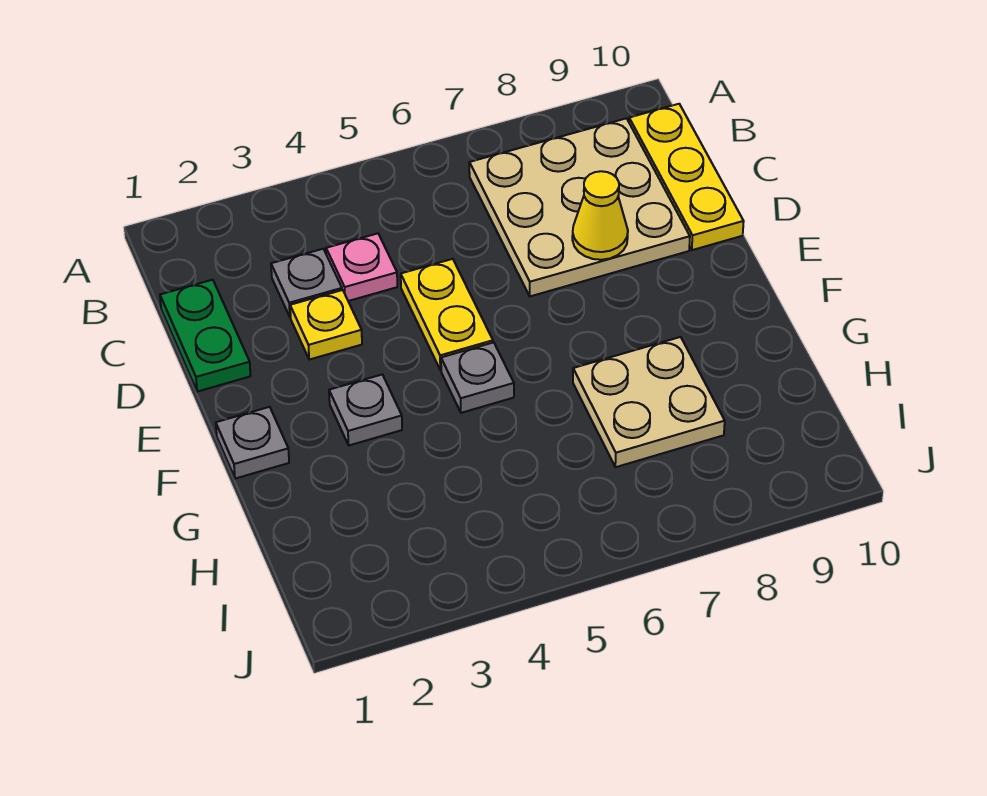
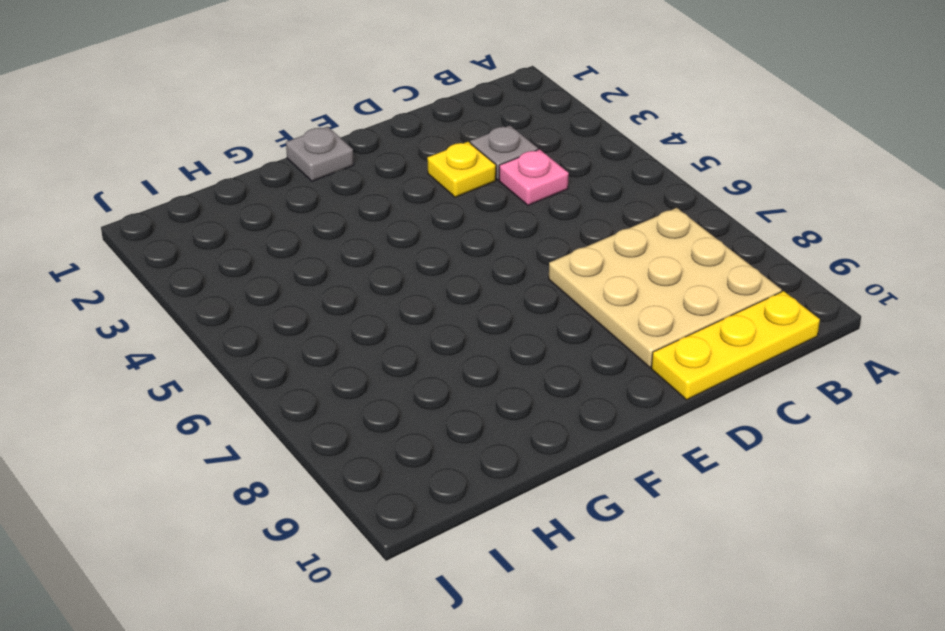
none -> green plate C1:D1 level 1
none -> yellow plate D5:E5 level 1
none -> grey plate F3 level 1

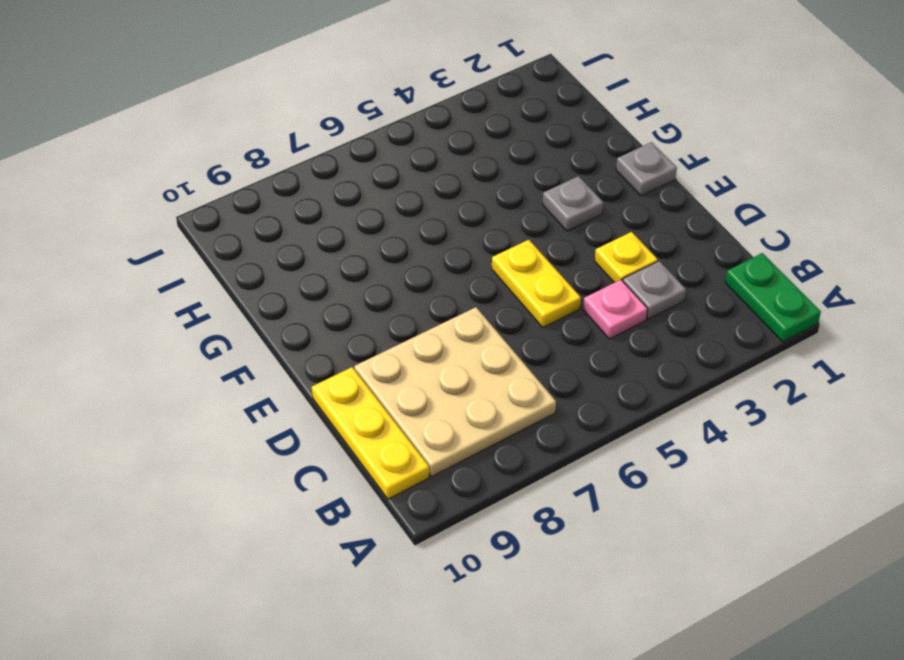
green plate A1:B1 level 1 -> green plate C1:D1 level 1
none -> grey plate F5 level 1
none -> tan plate G7:H8 level 1
none -> yellow cone D8 level 2

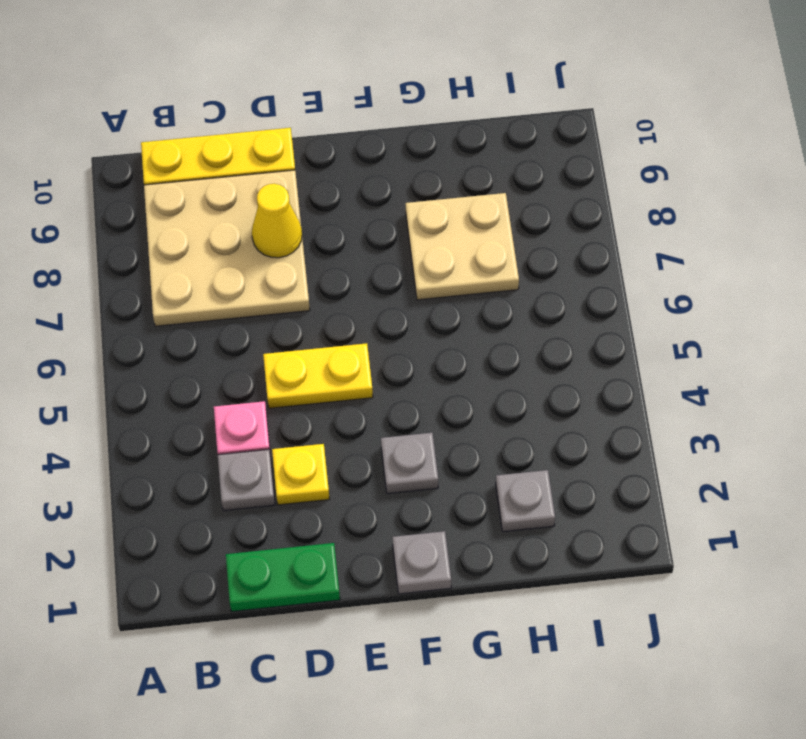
grey plate H2 level 1 -> grey plate F5 level 1

